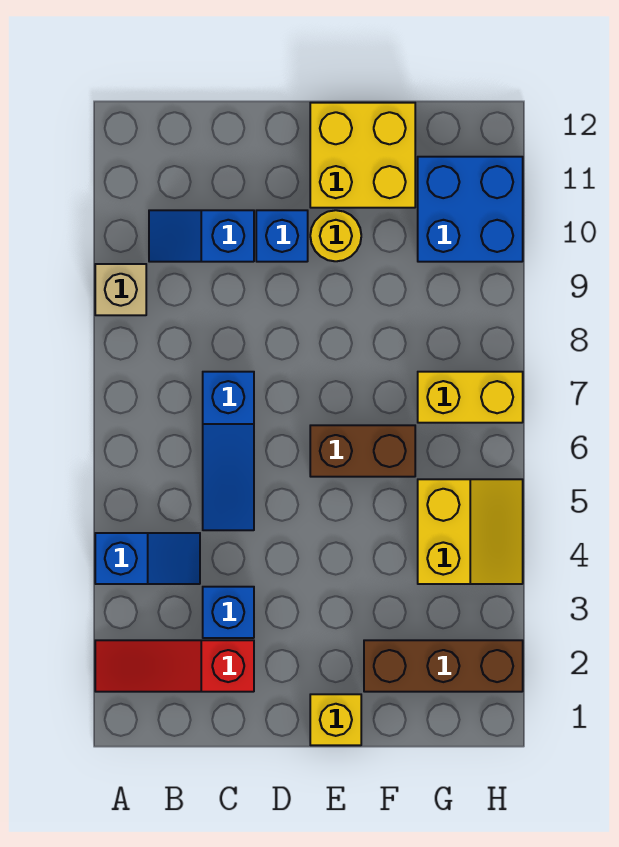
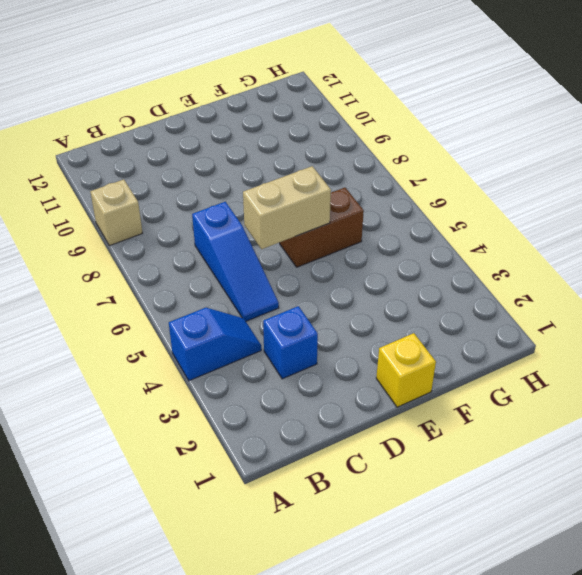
tan brick D6:E6 level 2 -> none
none -> red slope A2:C2 level 1 top C
none -> blue slope B10:C10 level 1 top C
none -> blue brick D10 level 1

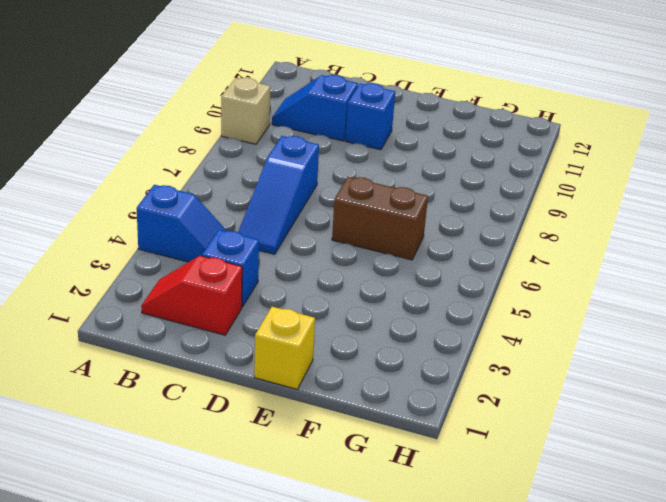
red slope B2:C2 level 1 top C -> red slope A2:C2 level 1 top C
none -> yellow round brick E10 level 1
none -> yellow brick E11:F12 level 1
none -> brown brick F2:H2 level 1

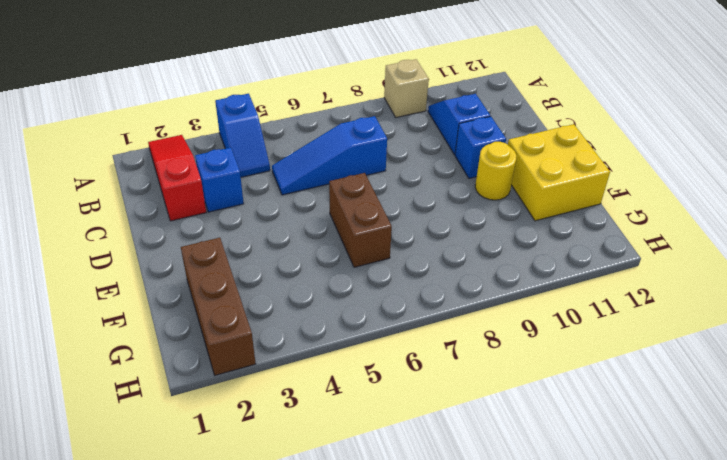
none -> yellow brick E1 level 1
none -> yellow slope G4:H5 level 1 top G
none -> yellow brick G7:H7 level 1

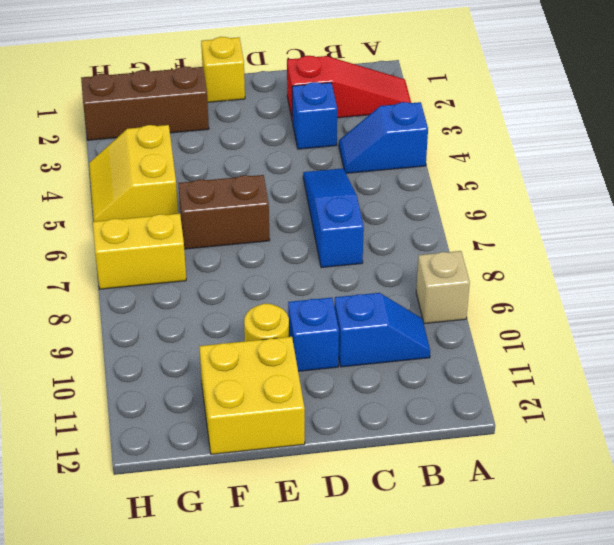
none -> blue brick G10:H11 level 1

